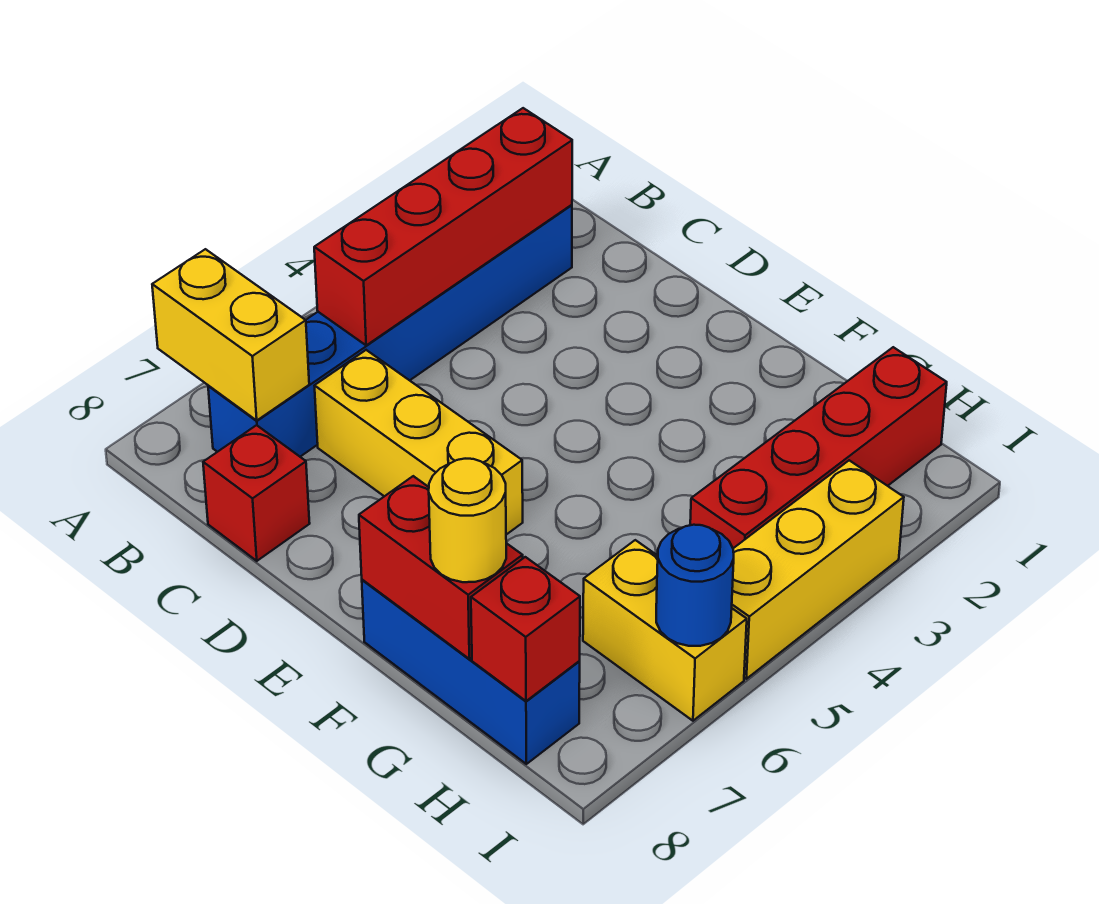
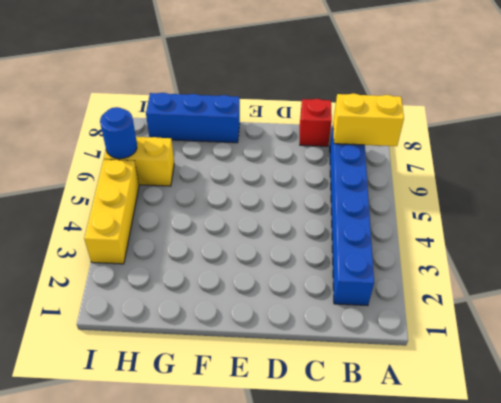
none -> yellow brick C6:E6 level 1
none -> red brick H1:H4 level 1
none -> red brick B2:B5 level 2

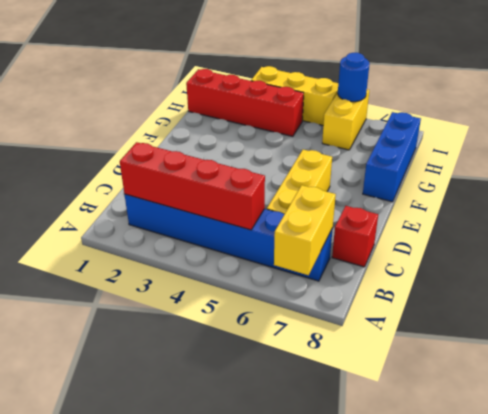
none -> red brick F8:G8 level 2
none -> red brick H8 level 2
none -> yellow round brick G8 level 3

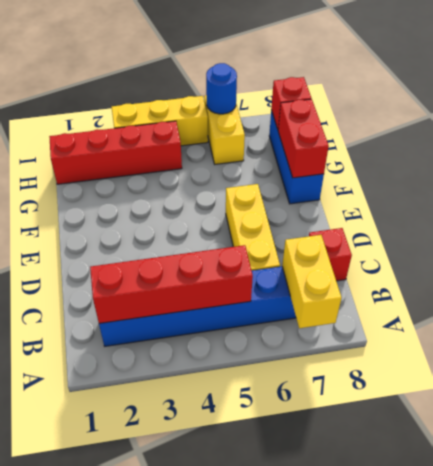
none -> yellow round brick G8 level 3

